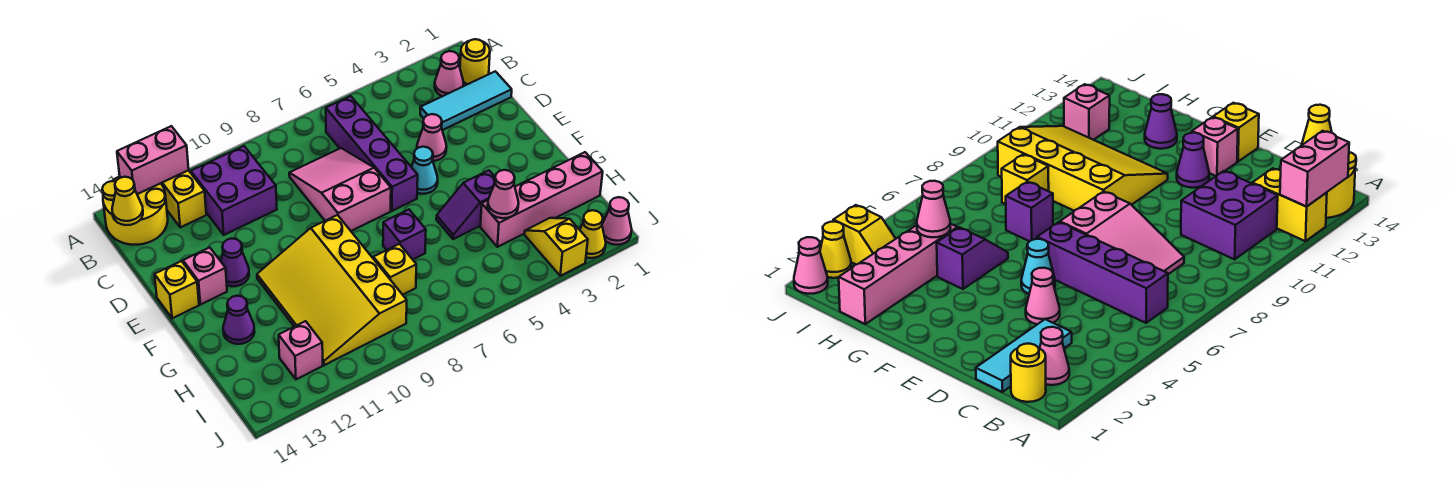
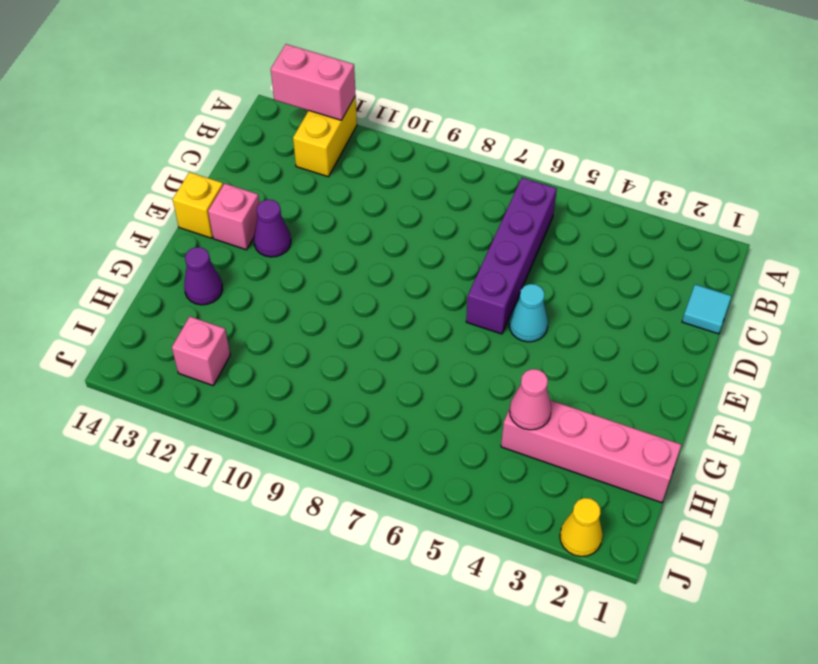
cyan tile C1 level 1 -> cyan tile C1:C3 level 1
none -> yellow round brick A13:B14 level 1
none -> yellow round brick B1 level 1
none -> pink cone B2 level 1

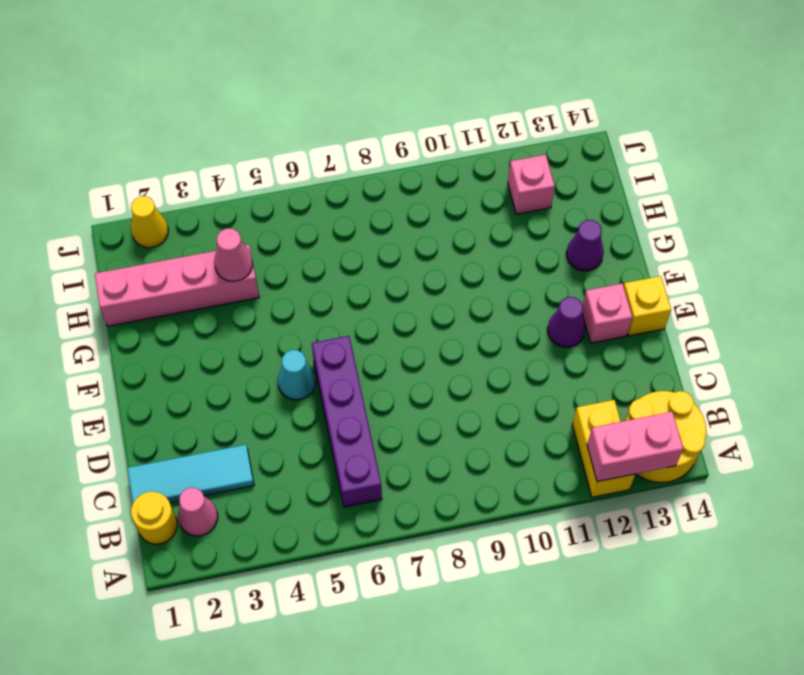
none -> purple brick B10:C11 level 1
none -> pink slope C7:E8 level 1 top E
none -> pink cone D4 level 1

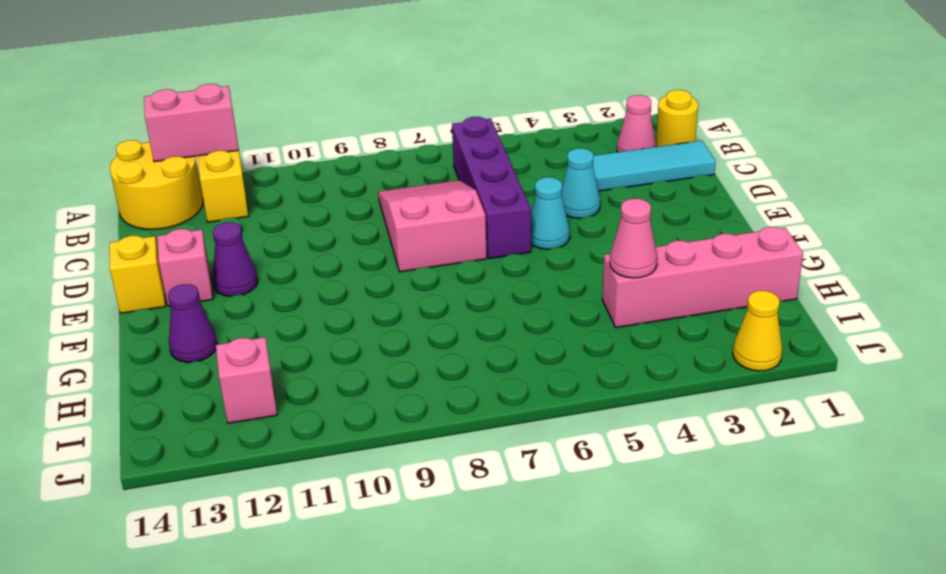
cyan cone D4 level 1 -> pink cone D4 level 1
none -> purple brick B10:C11 level 1
none -> yellow slope F9:I11 level 1 top 9
none -> purple slope G4:G5 level 1 top 4

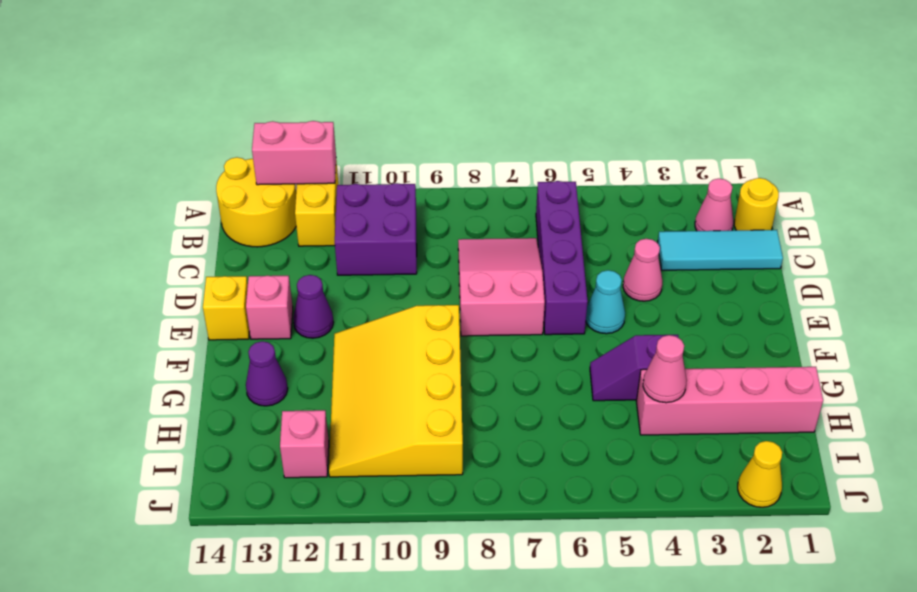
none -> purple brick G7 level 1
none -> yellow brick H8 level 1
none -> yellow slope I3:J3 level 1 top J

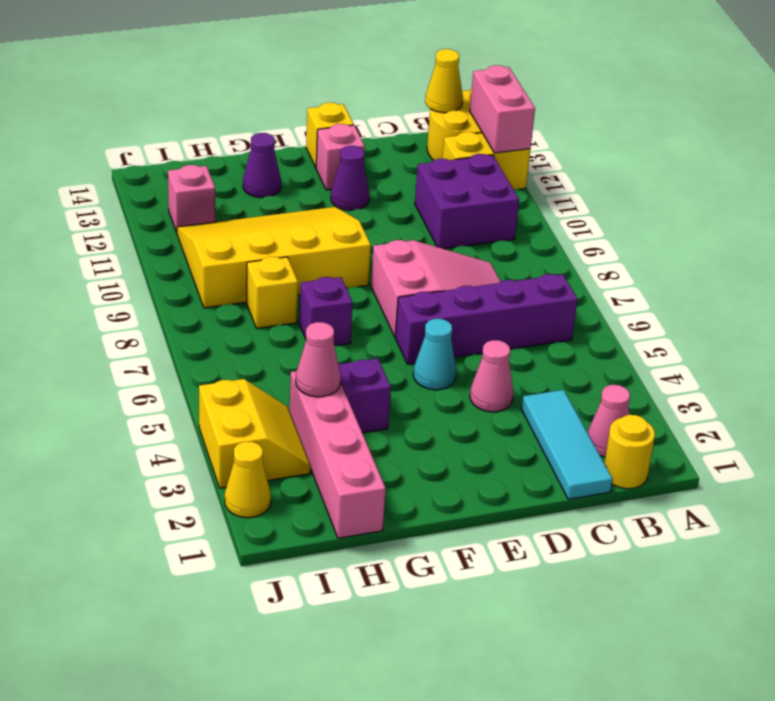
yellow slope I3:J4 level 1 top J -> yellow slope I3:J3 level 1 top J
none -> pink cone J1 level 1

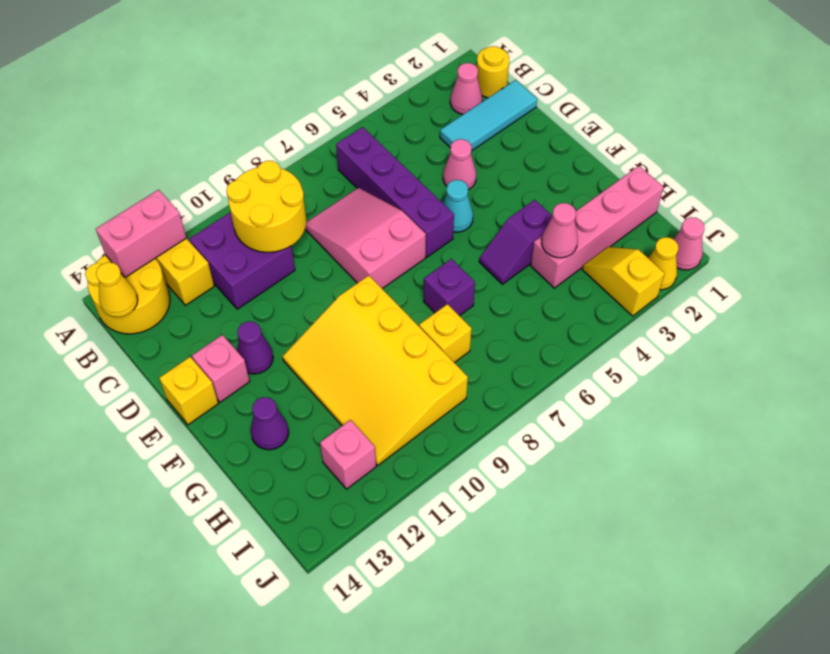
yellow round brick B9:C10 level 2 -> none

